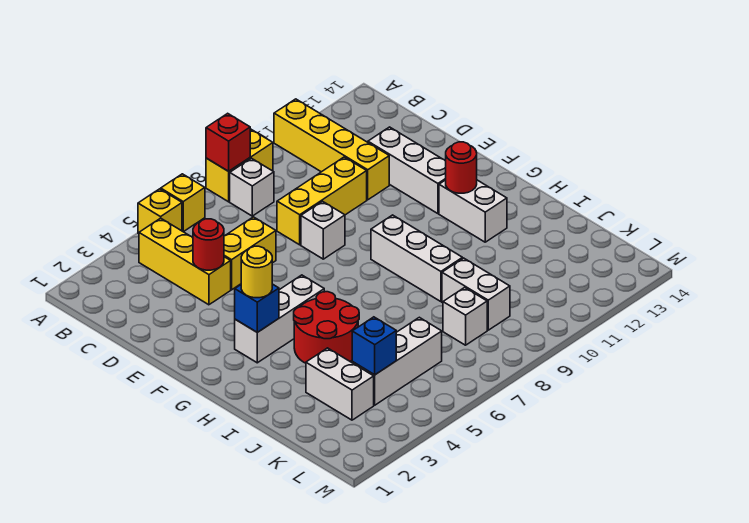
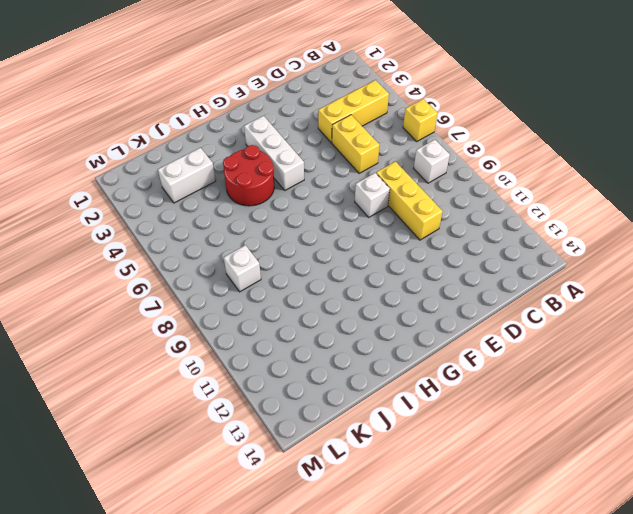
none -> yellow brick A5 level 1
none -> yellow brick A8:A9 level 1
none -> yellow brick A11:D11 level 1

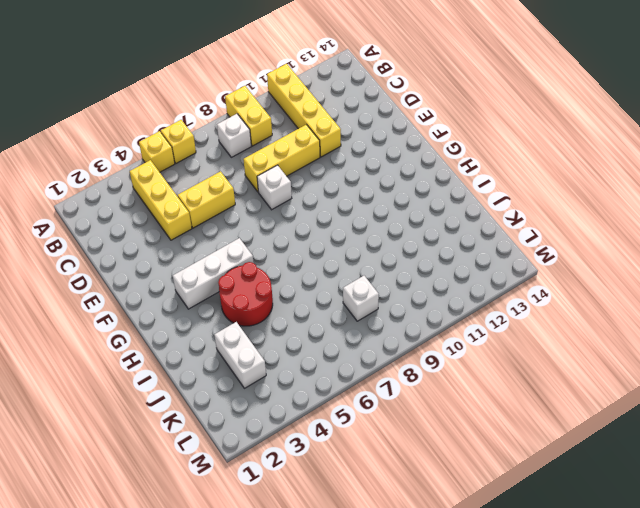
yellow brick A9:B9 level 1 -> yellow brick A8:A9 level 1
none -> white brick D12:F12 level 1
none -> white brick G9:I9 level 1
none -> white brick G12:H12 level 1

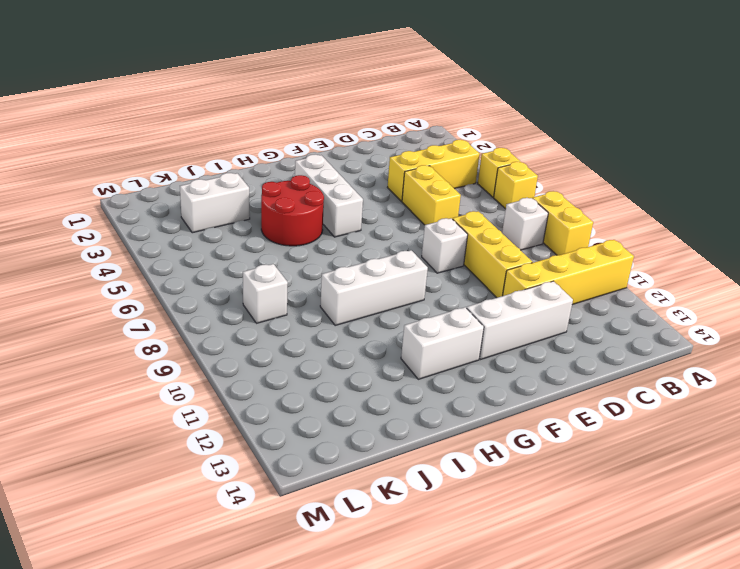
none -> white brick J9:K9 level 1
none -> white brick K4:K6 level 1
none -> red brick A8 level 2

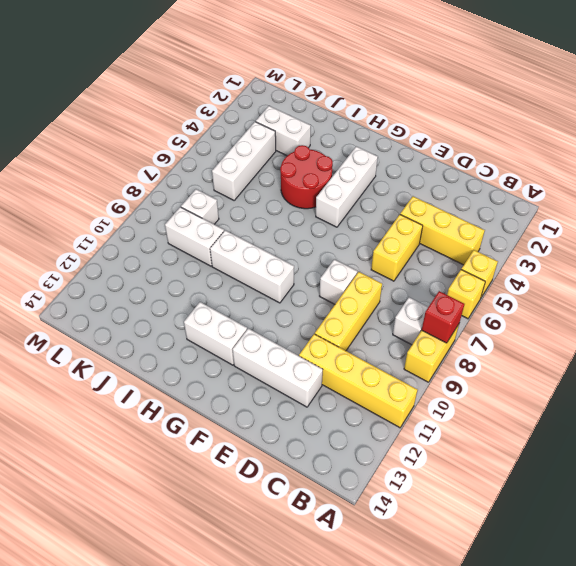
none -> red round brick D4 level 2
none -> blue brick G3 level 2
none -> red round brick G12 level 2

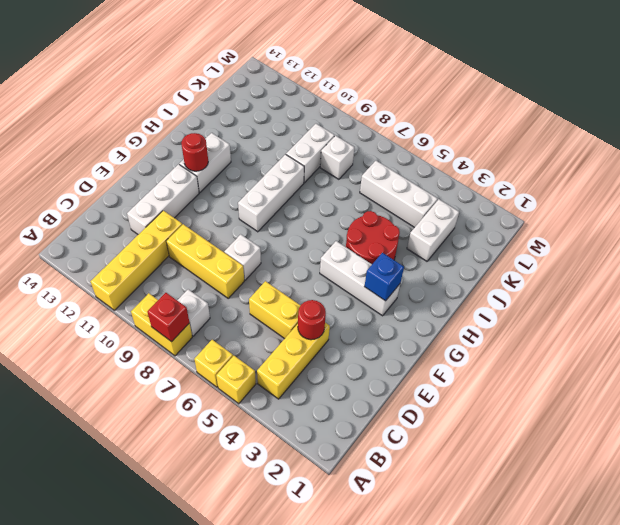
none -> blue brick K4 level 2
none -> yellow round brick G3 level 3

